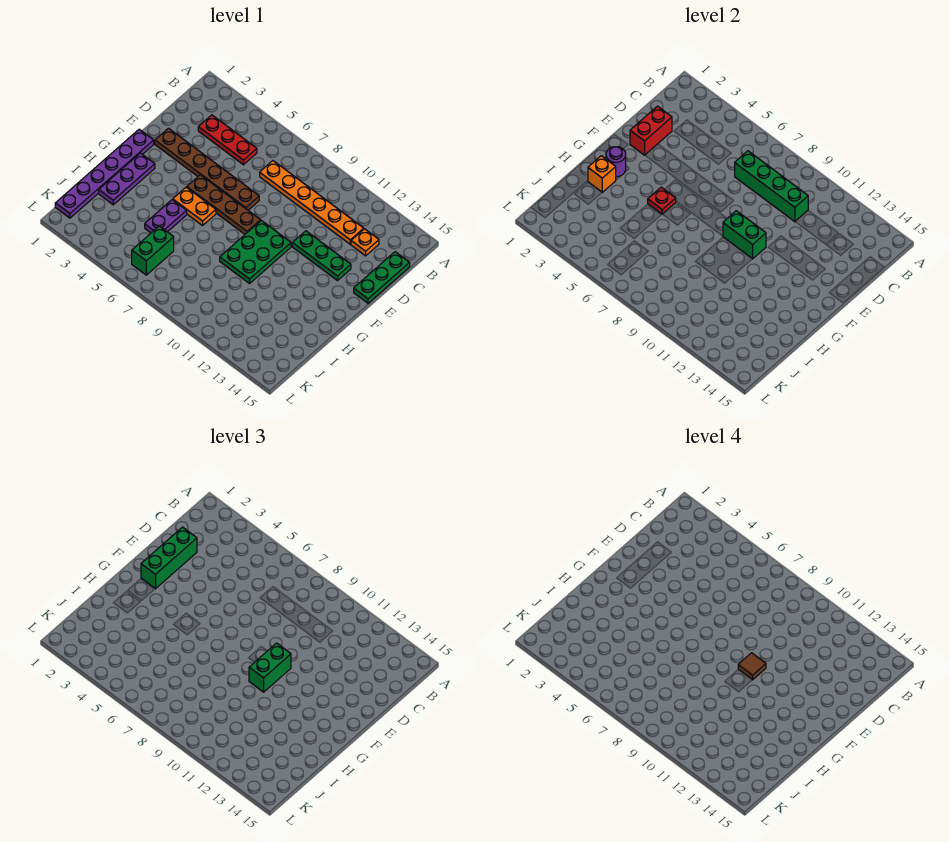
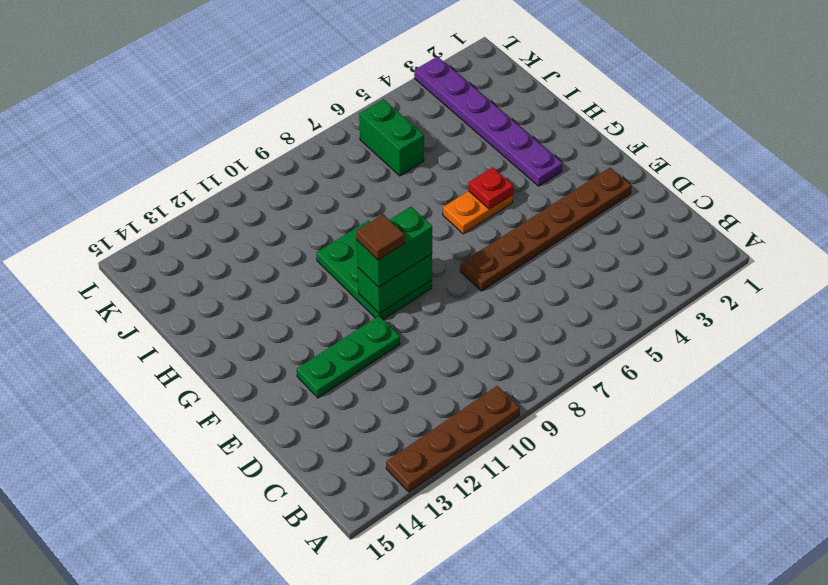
brown plate A10:A13 level 1 -> brown plate F5:F8 level 1
green brick F9:F10 level 3 -> green brick F10:G10 level 3
purple plate G3:L3 level 1 -> purple plate F1:K1 level 1
none -> red plate C3:C5 level 1
none -> orange plate C7:C12 level 1
none -> orange plate C13 level 1

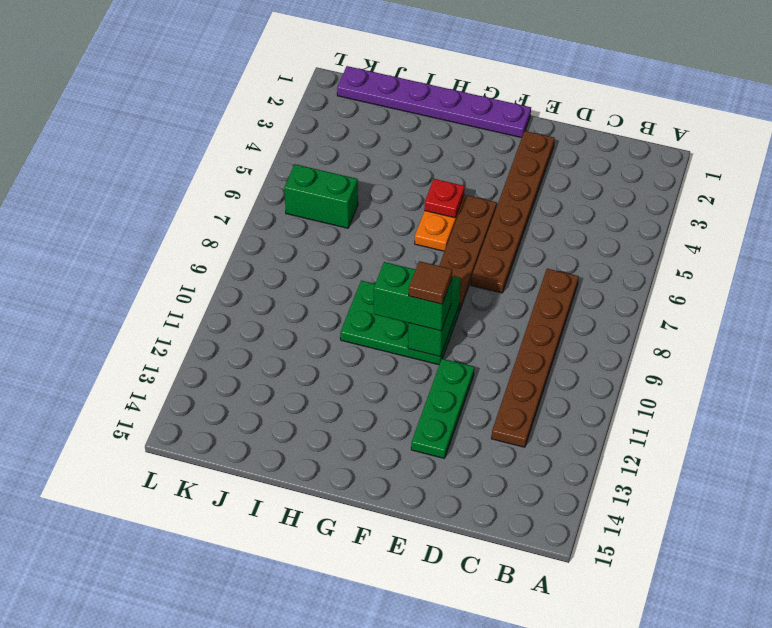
brown plate C7:C12 level 1 -> orange plate C7:C12 level 1
none -> red plate C3:C5 level 1
none -> orange plate C13 level 1
none -> green plate C15:E15 level 1

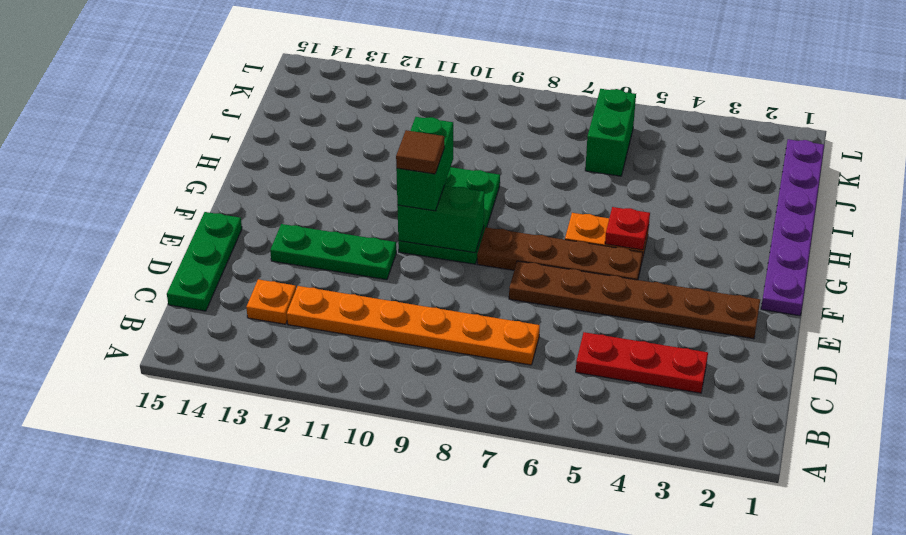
none -> purple plate G2:I2 level 1
none -> purple plate H5:I5 level 1
none -> green brick C7:C10 level 2

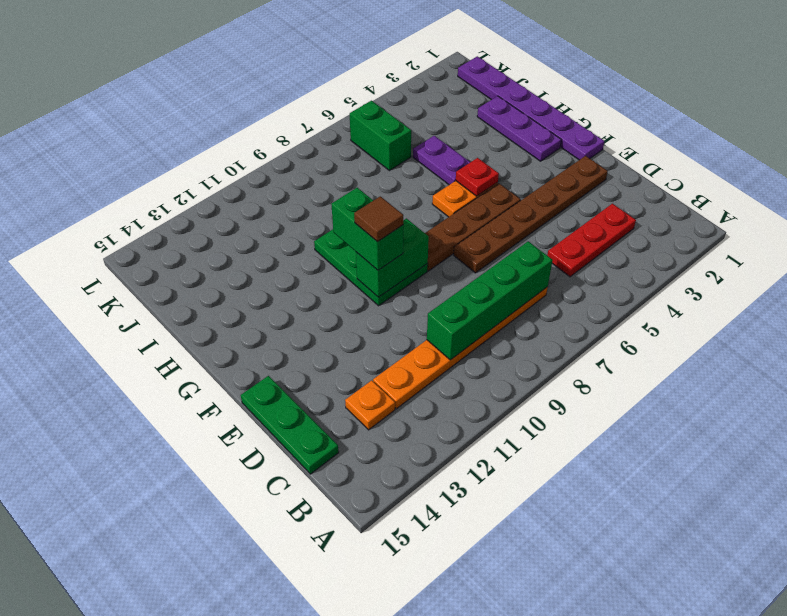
none -> green plate E11:E13 level 1
none -> red brick D2:E2 level 2
none -> purple round brick G2 level 2

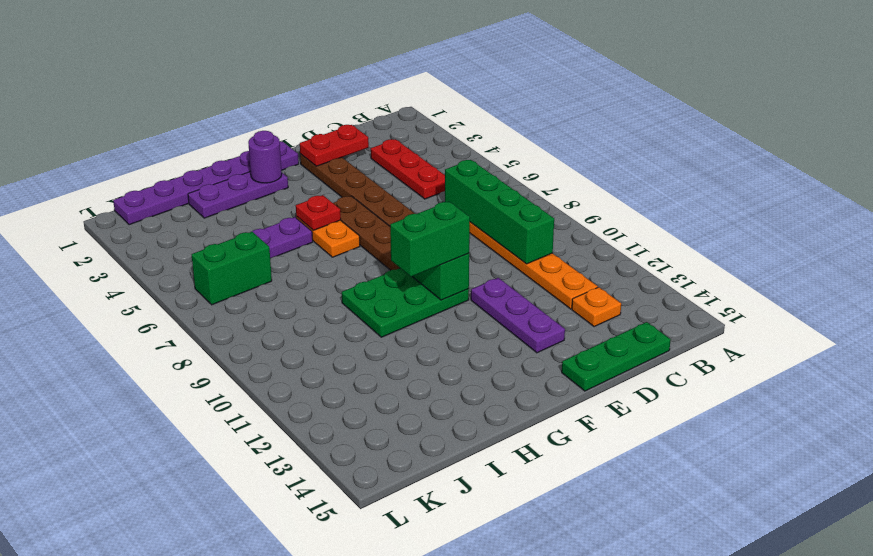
red plate D2:E2 level 2 -> red brick D2:E2 level 2
purple plate E11:E13 level 1 -> green plate E11:E13 level 1
none -> orange brick H2 level 2
none -> green brick D2:F2 level 3
none -> brown tile F10 level 4

